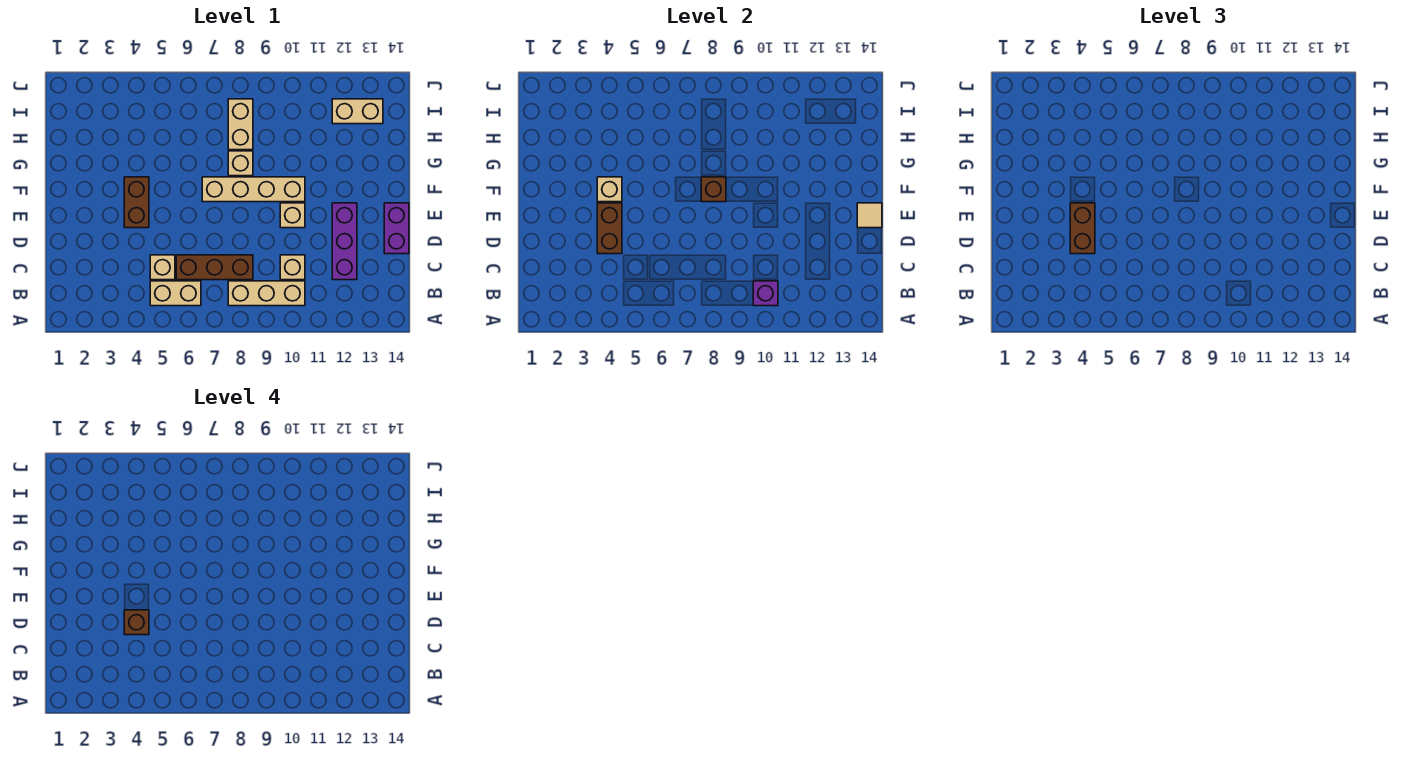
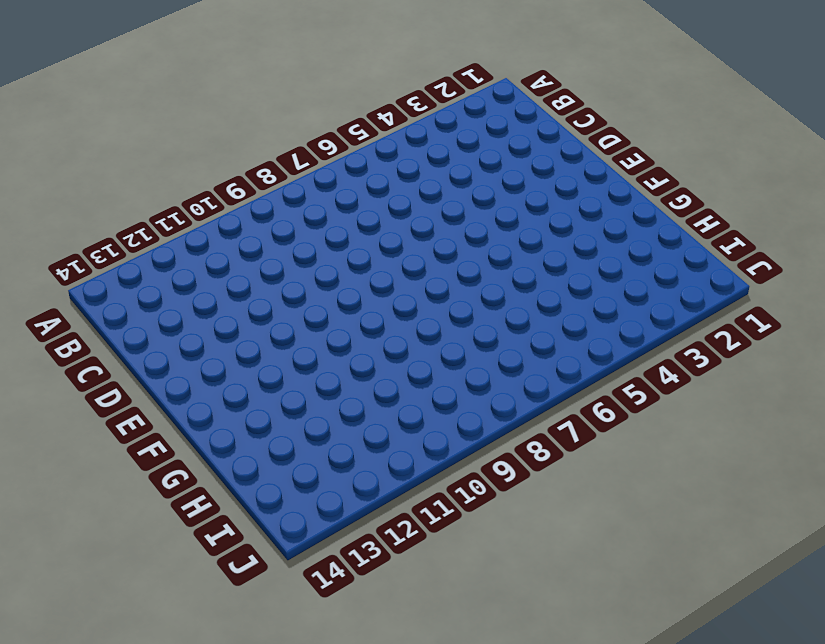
none -> tan brick B5:B6 level 1
none -> tan brick B8:B10 level 1
none -> tan brick C5 level 1

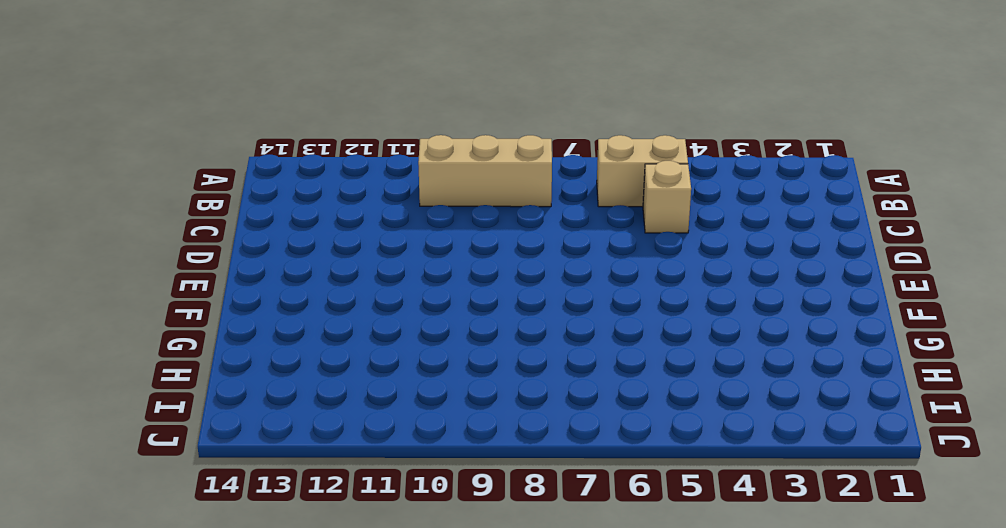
none -> brown brick C6:C8 level 1
none -> tan brick C10 level 1
none -> purple brick C12:E12 level 1

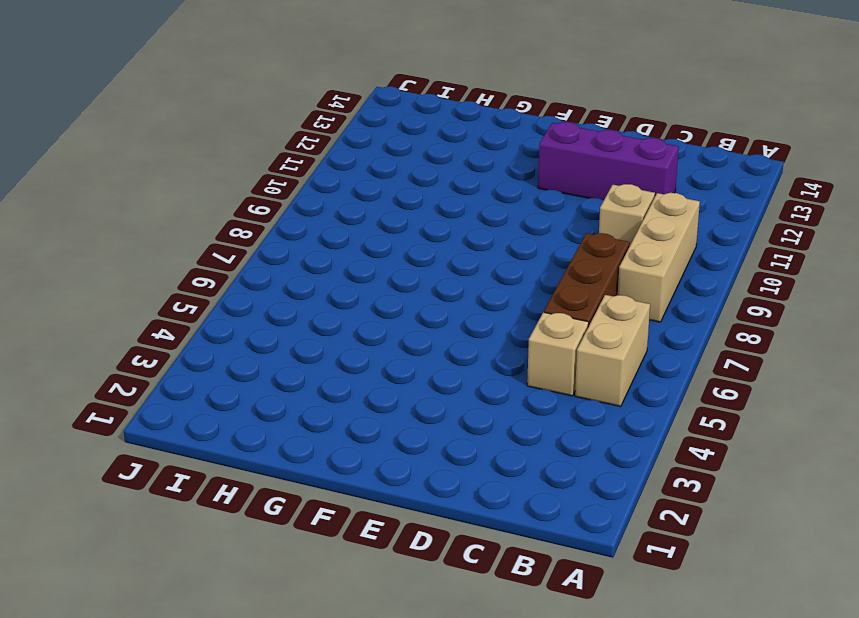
none -> purple brick D14:E14 level 1
none -> brown brick E4:F4 level 1
none -> tan brick E10 level 1

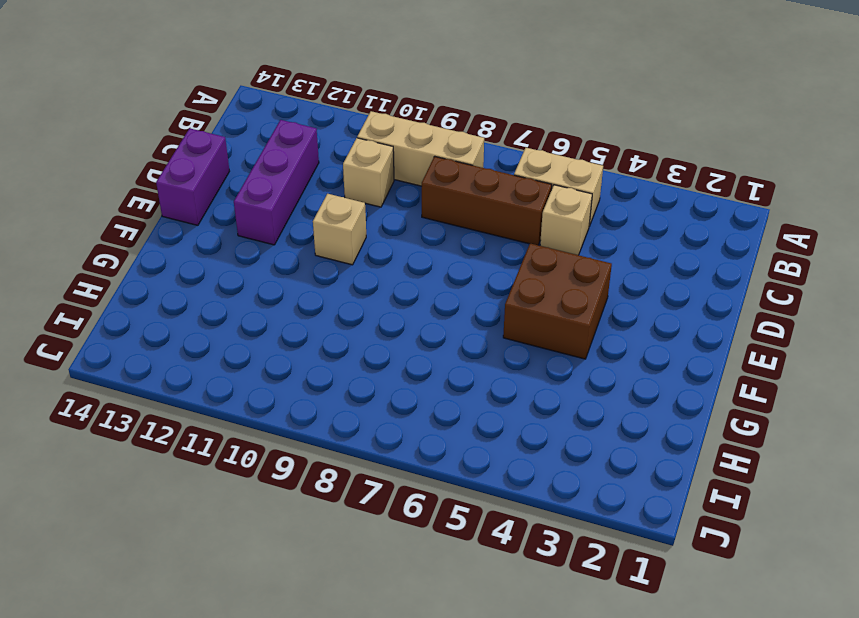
brown brick E4:F5 level 1 -> brown brick E4:F4 level 1
none -> tan brick F7:F10 level 1
none -> tan brick G8 level 1
none -> tan brick H8:I8 level 1

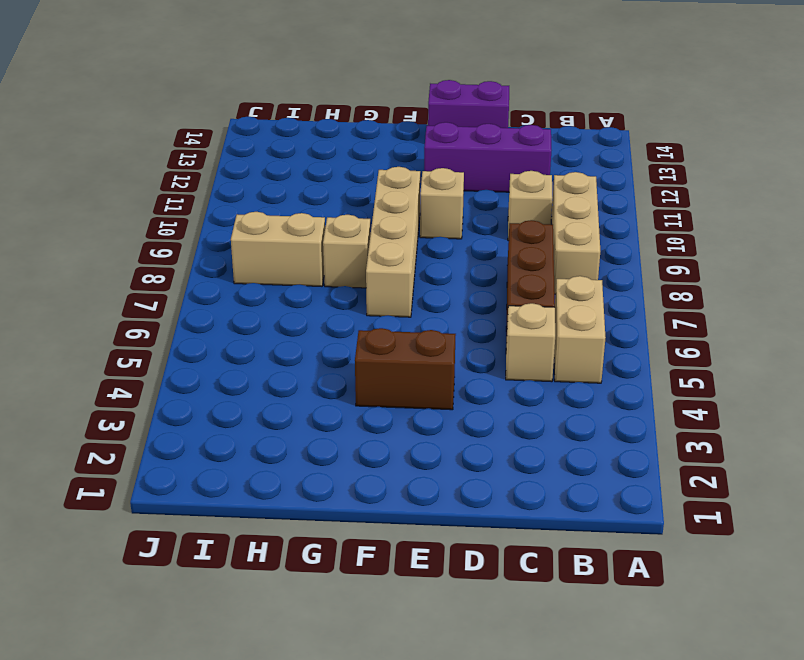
none -> tan brick I12:I13 level 1
none -> purple brick B10 level 2
none -> brown brick D4:E4 level 2

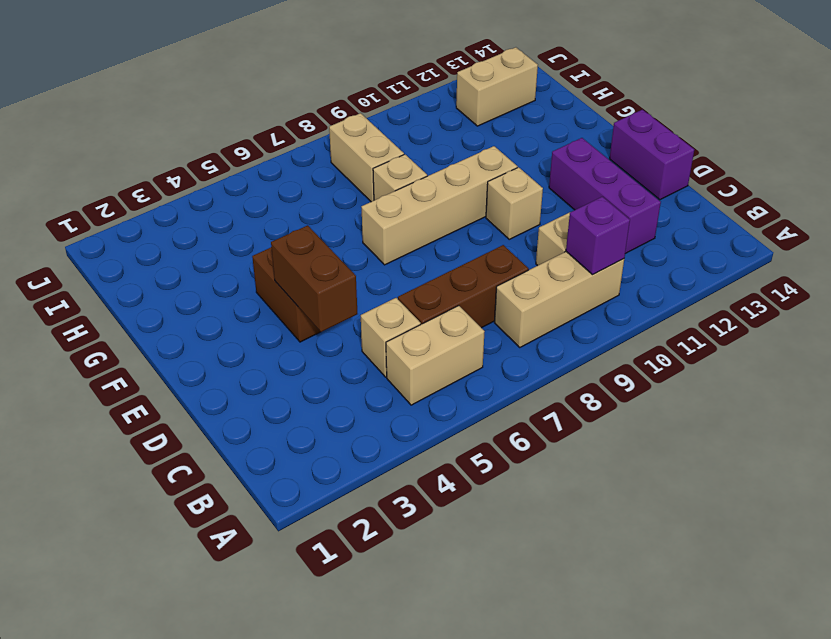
none -> tan tile E14 level 2
none -> tan brick F4 level 2
none -> brown brick F8 level 2

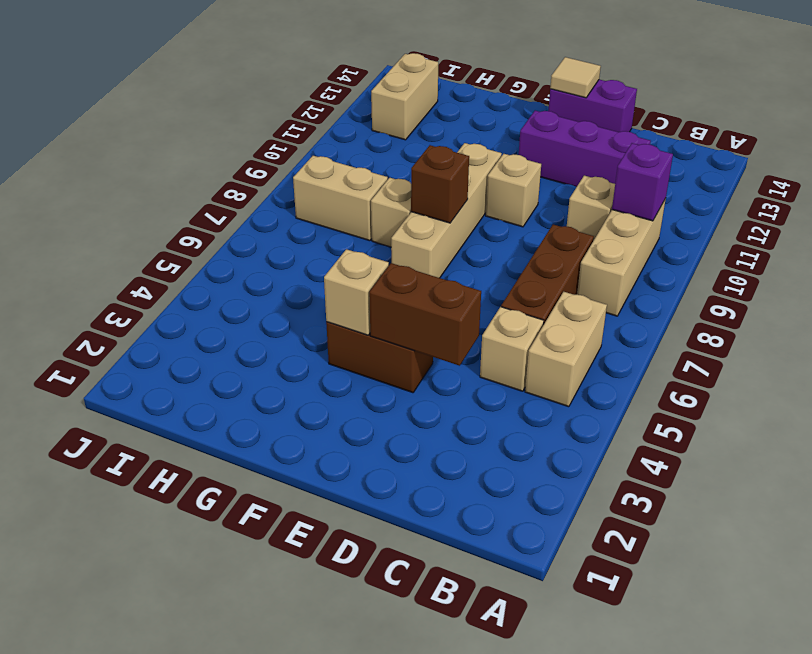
none -> brown brick D4:E4 level 3
none -> brown brick D4 level 4

